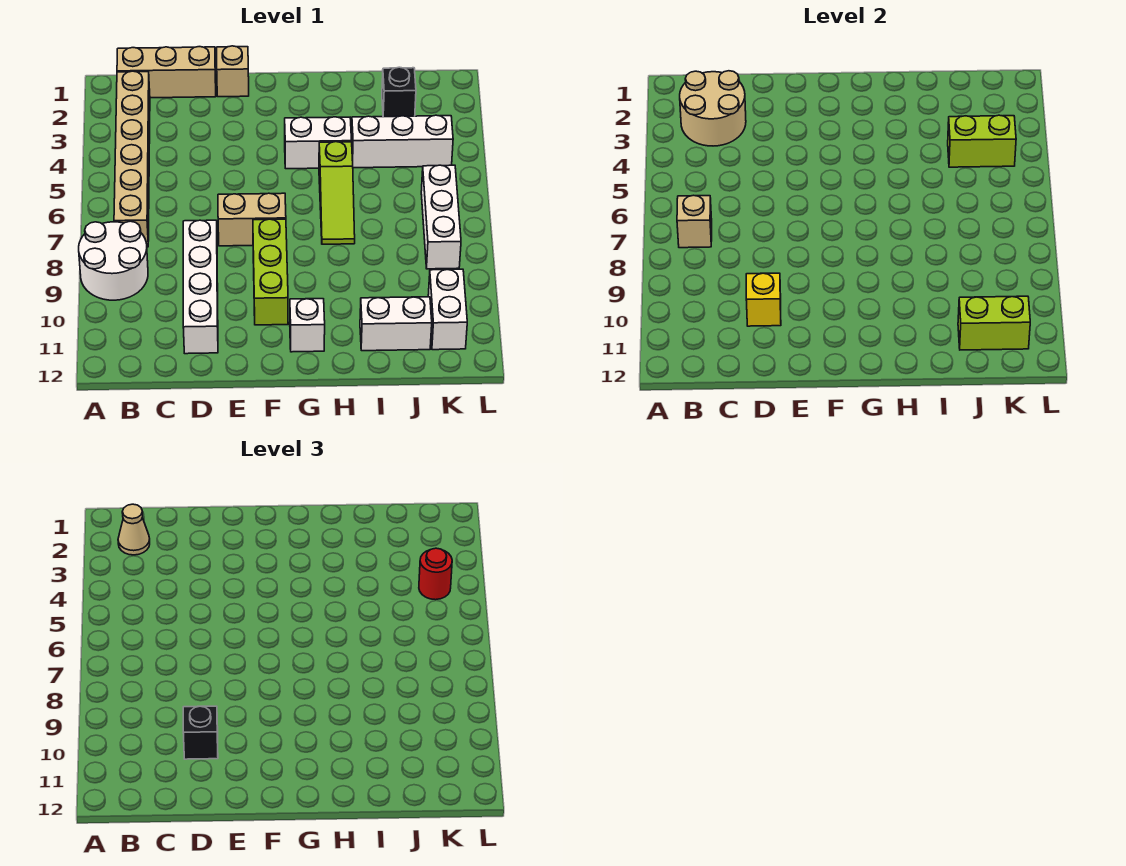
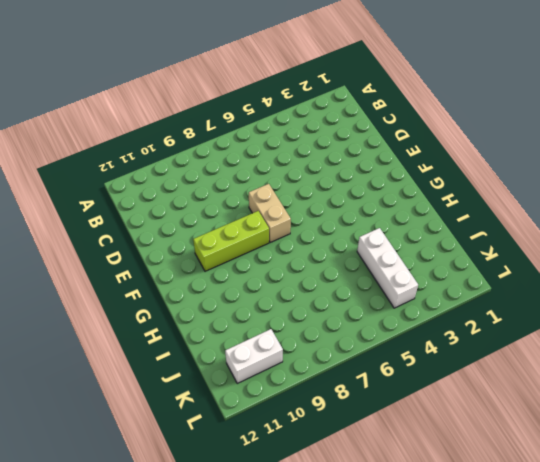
none -> white round brick A8:B9 level 1
none -> tan brick B1:D1 level 1
none -> tan brick B2:B7 level 1

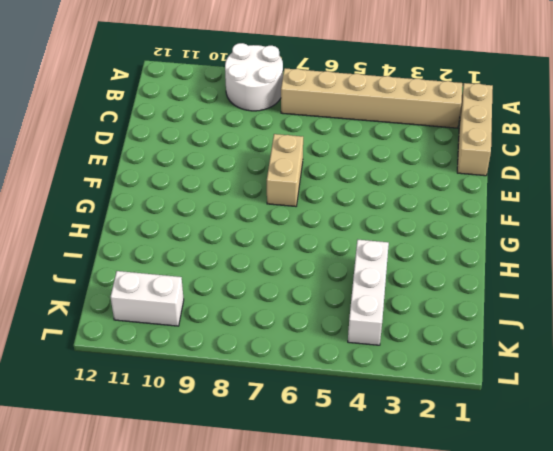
none -> white brick D8:D11 level 1
none -> tan brick E1 level 1
none -> lime brick F8:F10 level 1

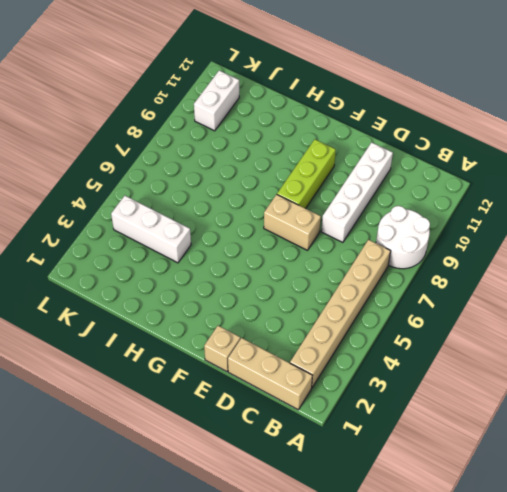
none -> white brick G4:H4 level 1
none -> white brick G11 level 1
none -> lime slope H5:H7 level 1 top 5

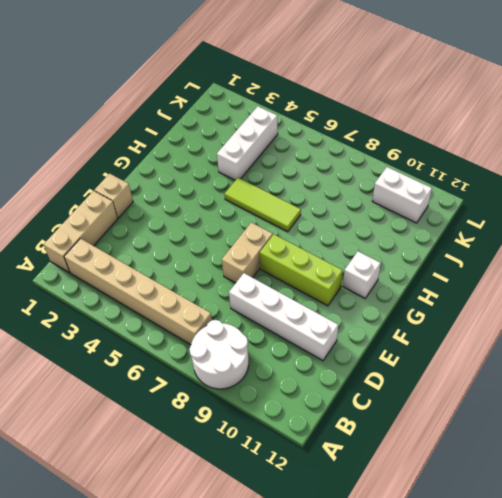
lime tile H5:H7 level 1 -> lime slope H5:H7 level 1 top 5
none -> white brick G4:H4 level 1
none -> white brick I11:J11 level 1
none -> black brick J2 level 1

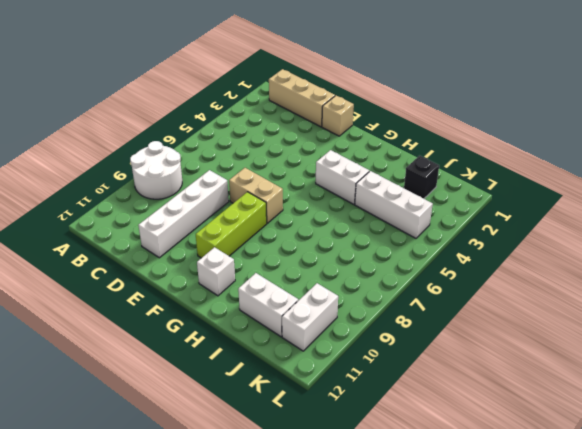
none -> tan brick B2:B7 level 1
none -> lime slope H5:H7 level 1 top 5
none -> white brick K6:K8 level 1

